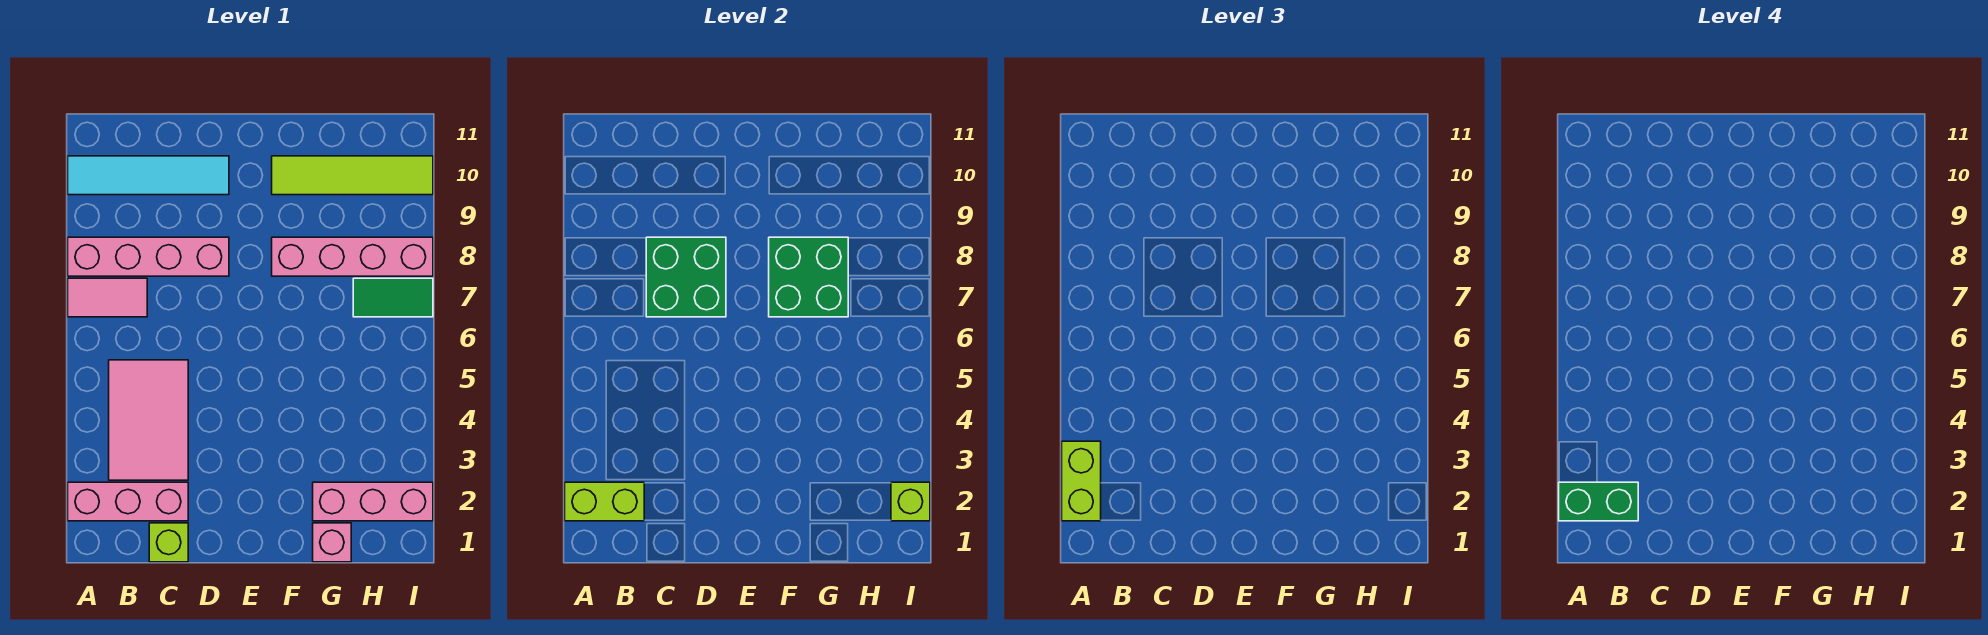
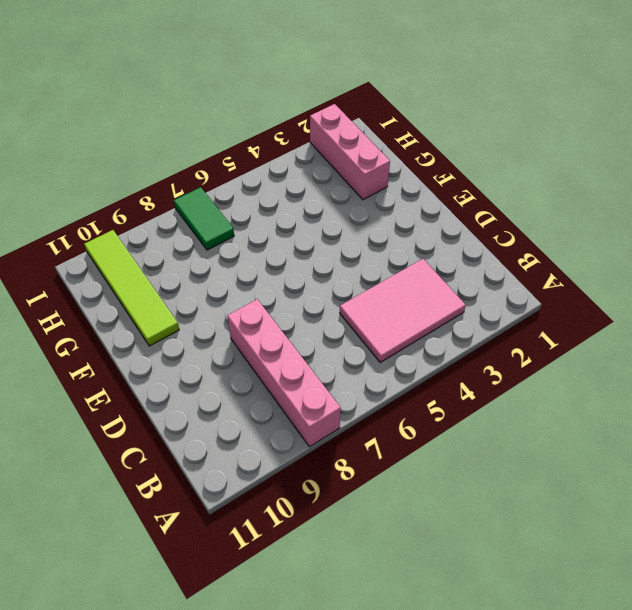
none -> pink brick A2:C2 level 1
none -> pink tile A7:B7 level 1
none -> cyan tile A10:D10 level 1

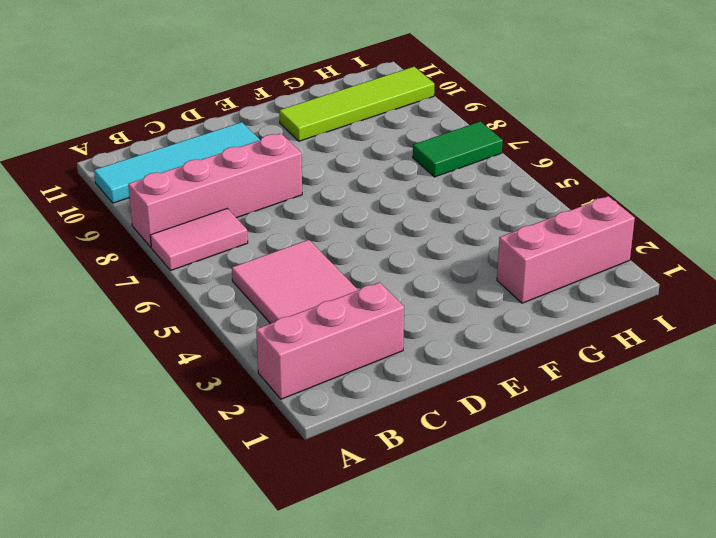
none -> lime brick C1 level 1
none -> pink brick F8:I8 level 1
none -> pink brick G1 level 1

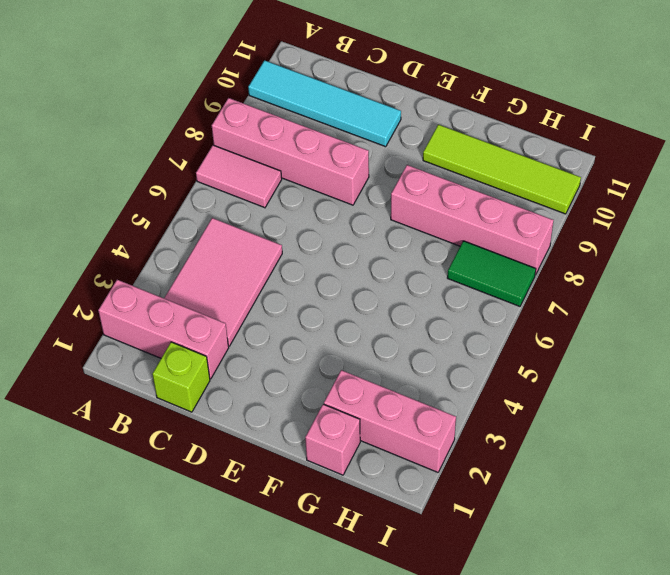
none -> lime brick A2:B2 level 2
none -> green brick C7:D8 level 2
none -> green brick F7:G8 level 2

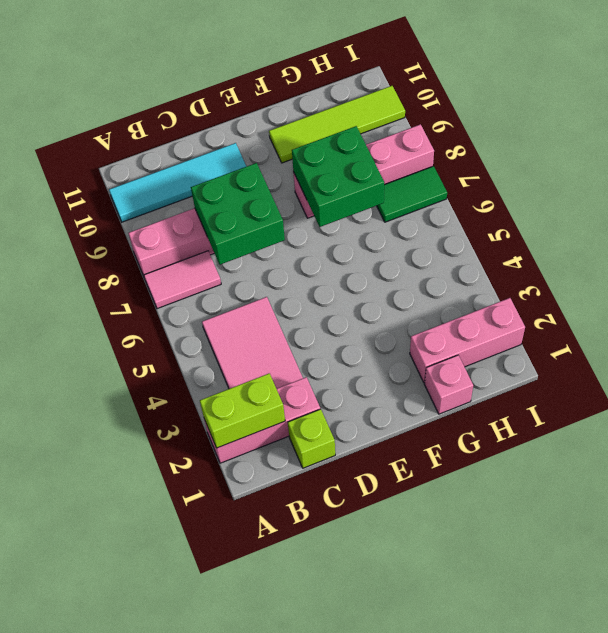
none -> lime brick I2 level 2
none -> lime brick A2:A3 level 3
none -> green brick A2:B2 level 4

